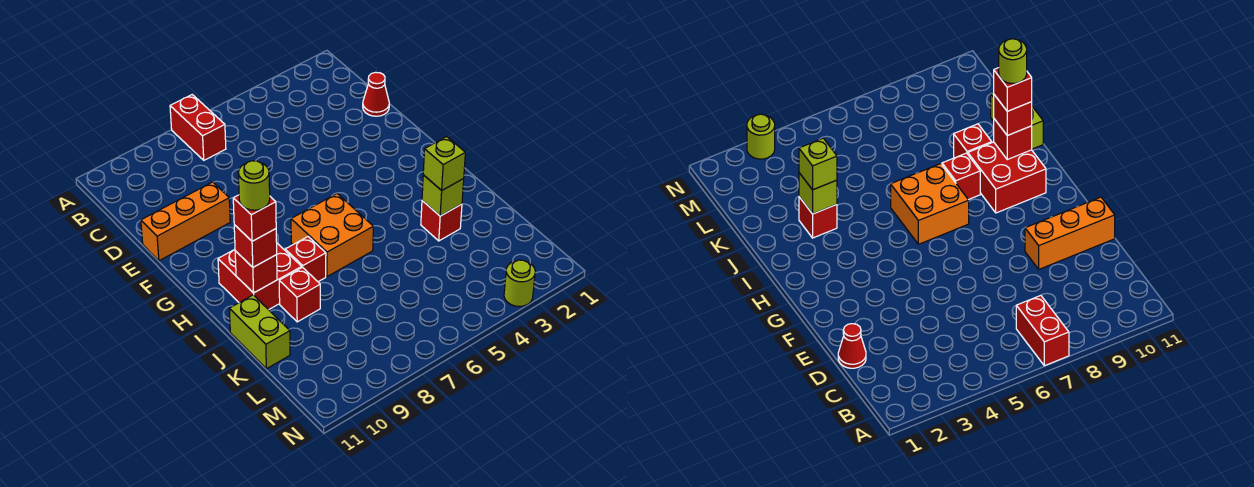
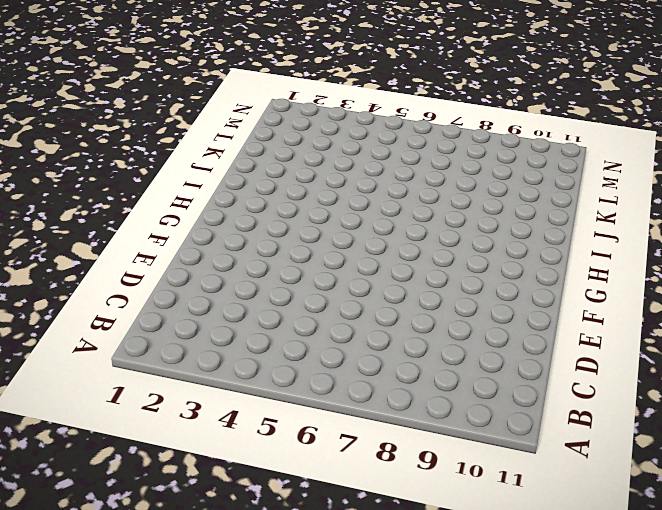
none -> red brick A7:B7 level 1
none -> red cone D1 level 1
none -> orange brick E9:E11 level 1

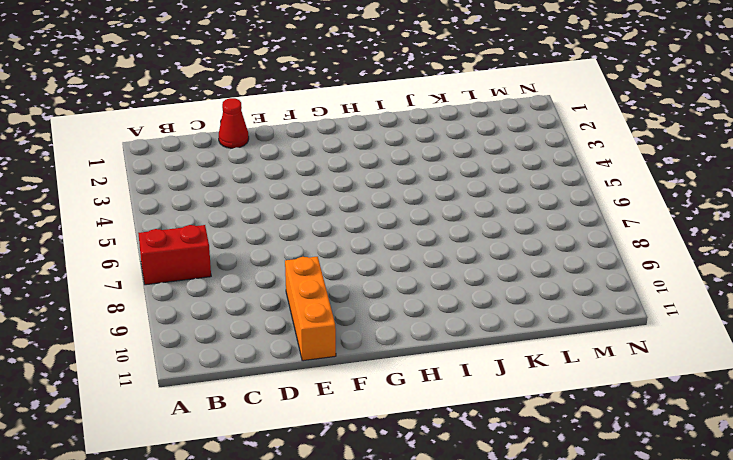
none -> orange brick H6:I7 level 1
none -> red brick H9:I10 level 1
none -> red brick I8 level 1

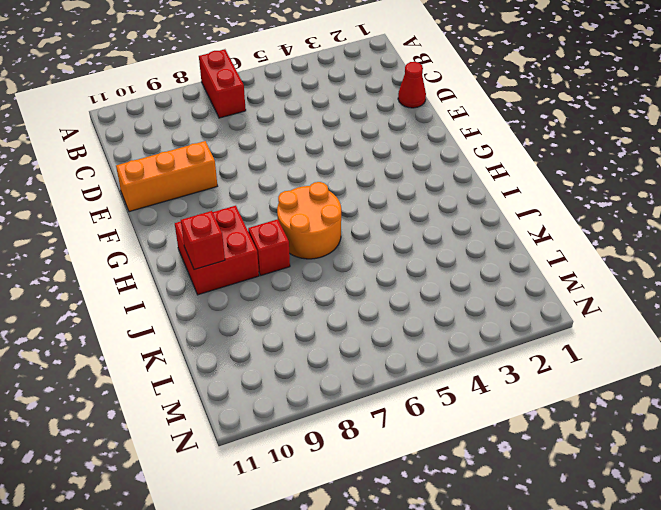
orange round brick H6:I7 level 1 -> orange brick H6:I7 level 1
none -> red brick J3 level 1
none -> red brick J9 level 1
none -> lime brick J11:K11 level 1

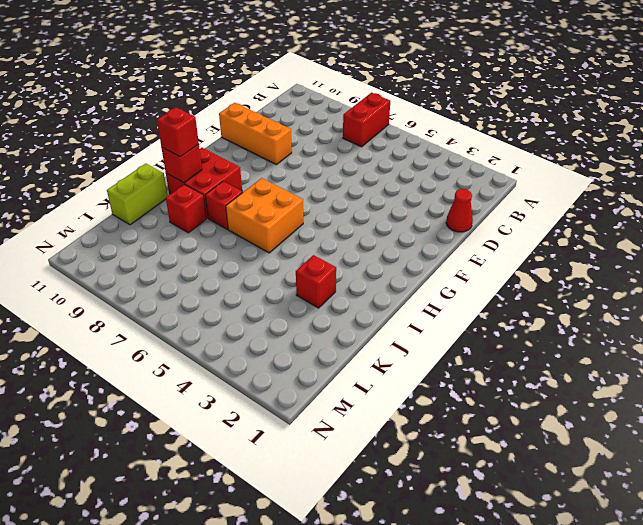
none -> lime round brick N3 level 1
none -> lime brick J3 level 2
none -> lime brick J3 level 3

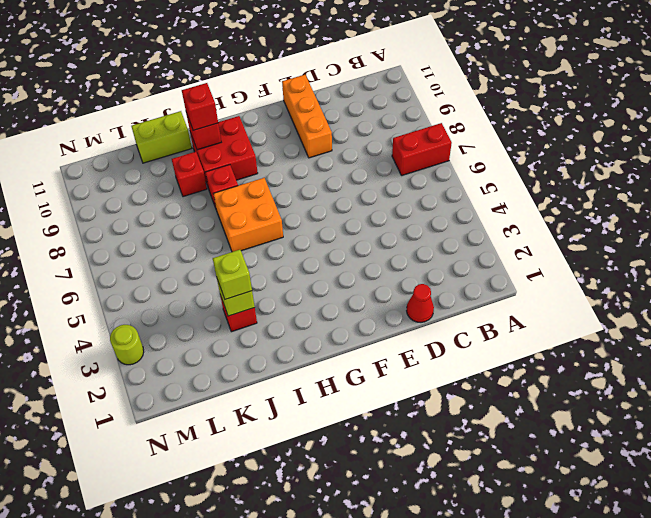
none -> red brick I10 level 4
none -> lime round brick I10 level 5

